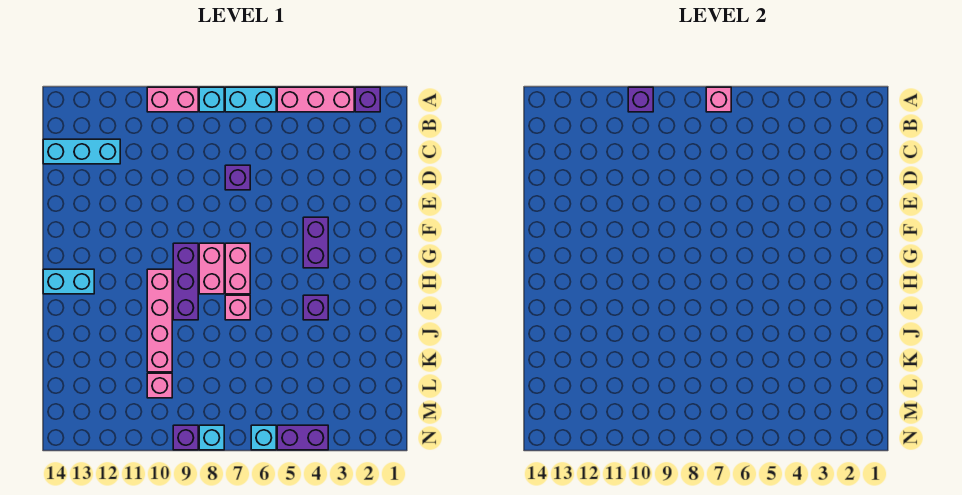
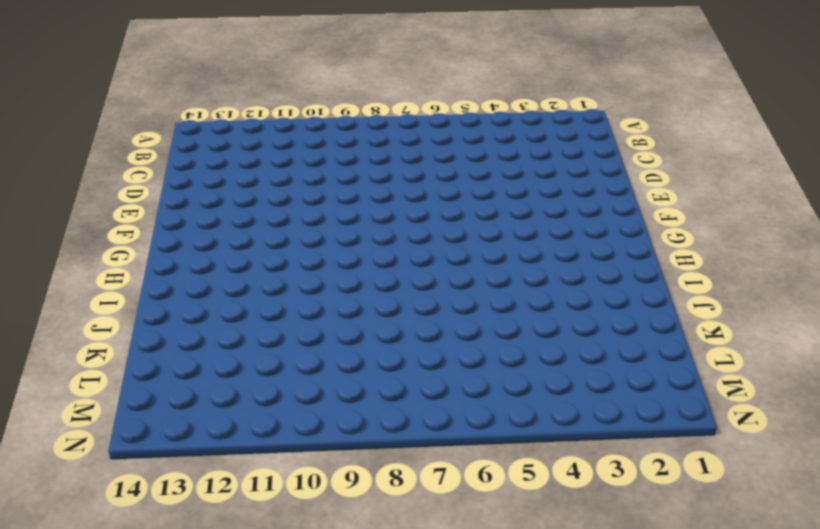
none -> purple brick A2 level 1
none -> pink brick A3:A5 level 1
none -> cyan brick A6:A7 level 1

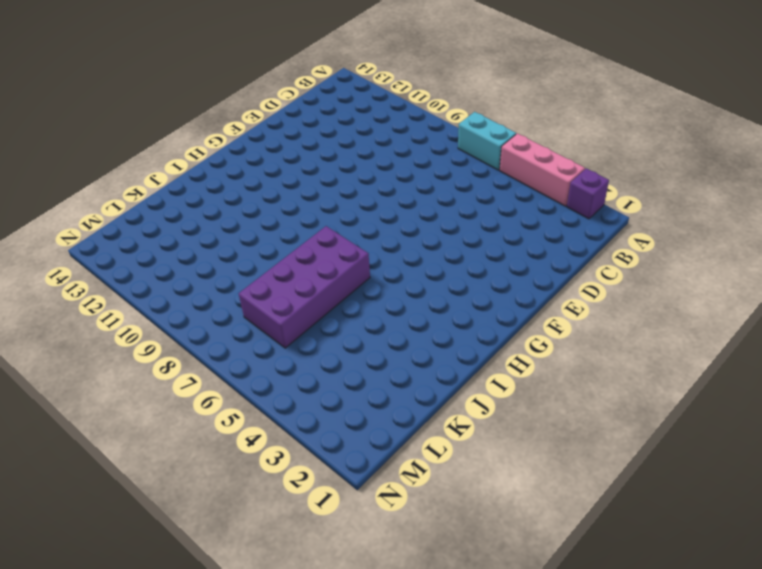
purple brick I6:L7 level 1 -> pink brick I7 level 1
none -> cyan brick A8 level 1
none -> pink brick A9:A10 level 1
none -> cyan brick C12:C14 level 1

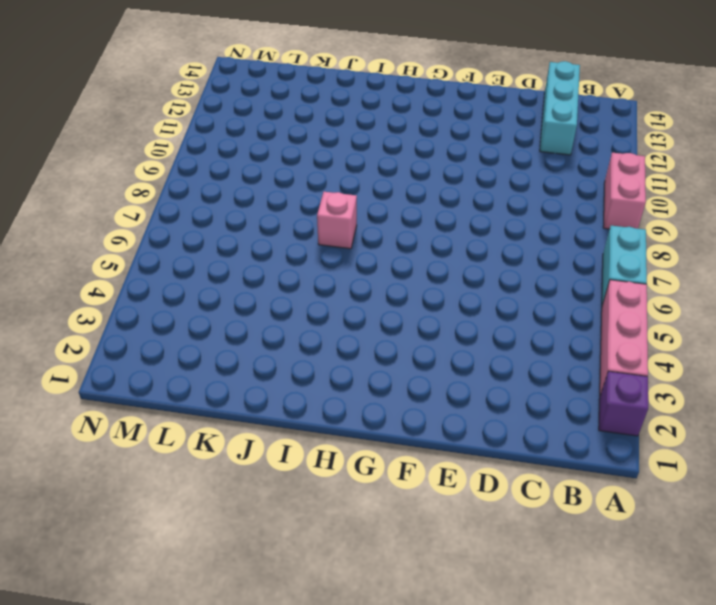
none -> cyan brick A8 level 1
none -> purple brick D7 level 1
none -> purple brick F4:G4 level 1

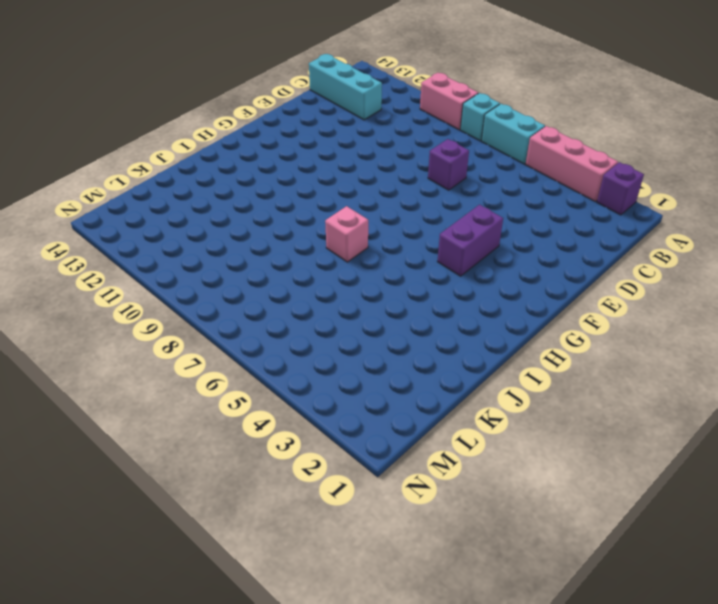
none -> pink brick G7:H7 level 1
none -> pink brick G8:H8 level 1
none -> purple brick G9:I9 level 1

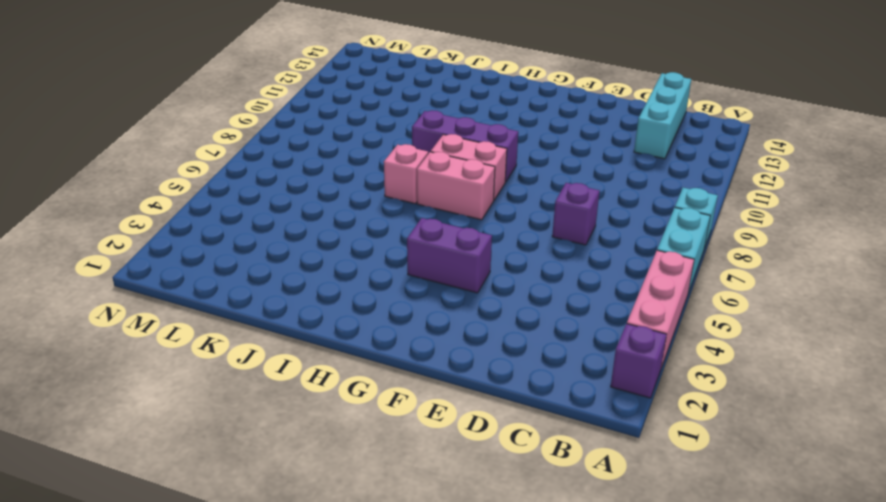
none -> pink brick A9:A10 level 1
none -> pink brick H10:K10 level 1
none -> cyan brick H13:H14 level 1

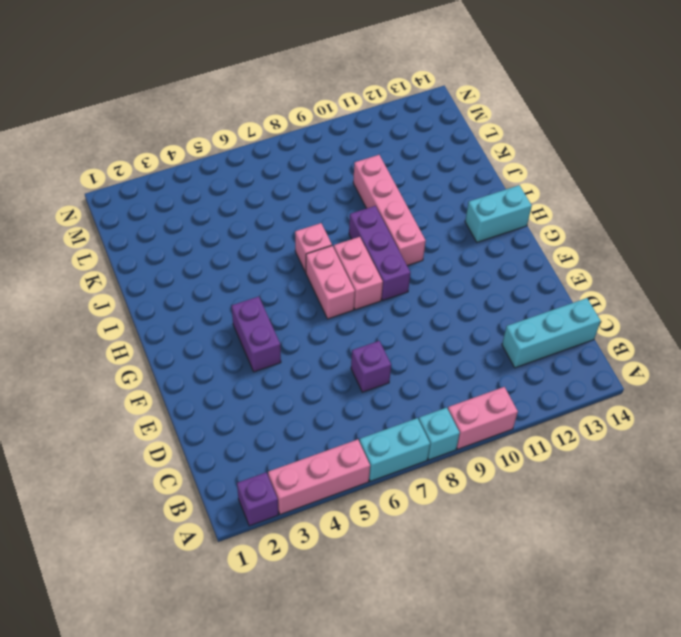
none -> purple brick I4 level 1
none -> pink brick L10 level 1
none -> purple brick N4:N5 level 1

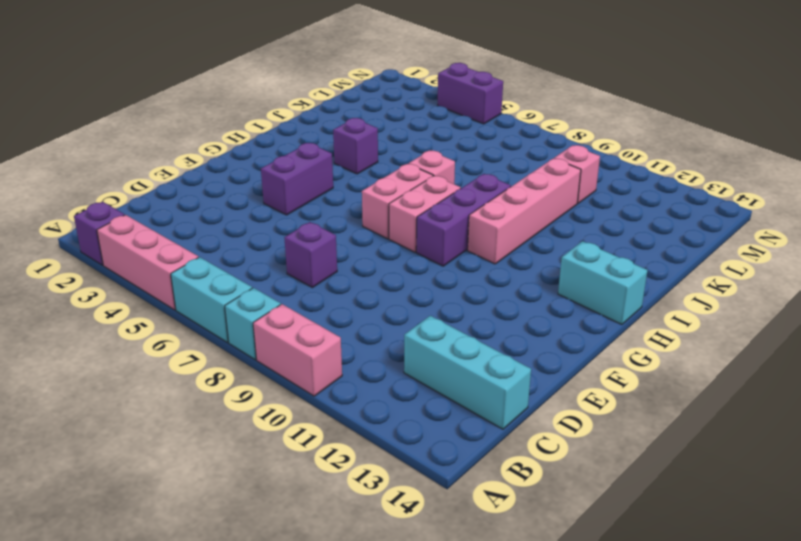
none -> cyan brick N6 level 1
none -> cyan brick N8 level 1
none -> purple brick N9 level 1

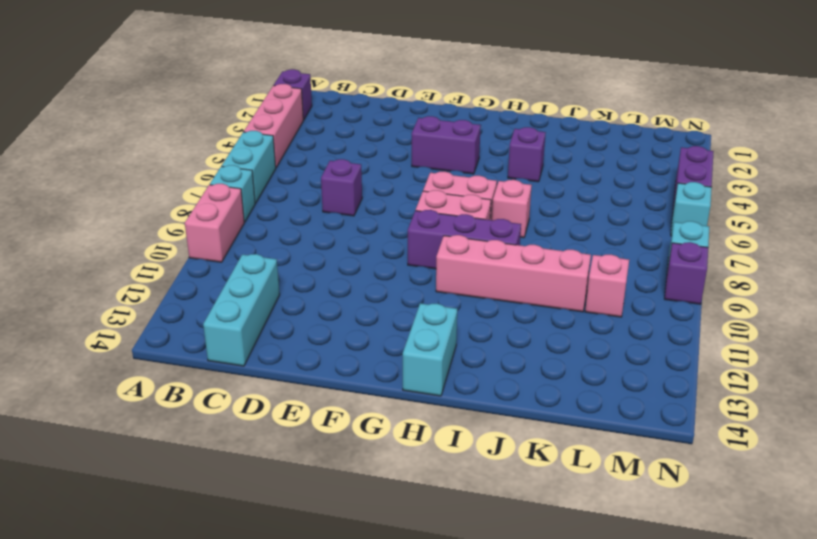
none -> pink brick A7 level 2
none -> purple brick A10 level 2

